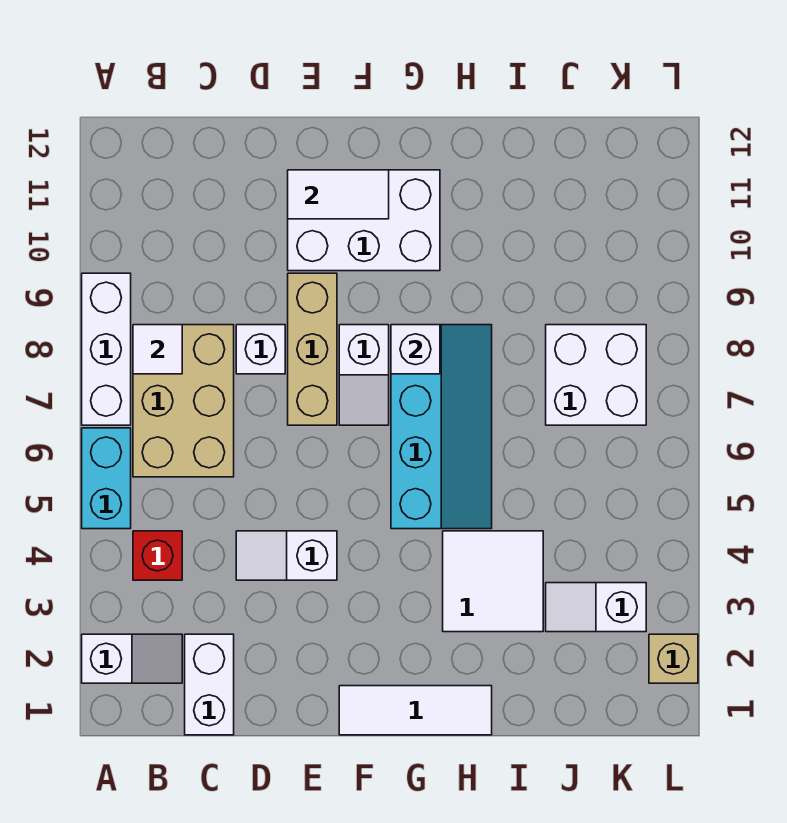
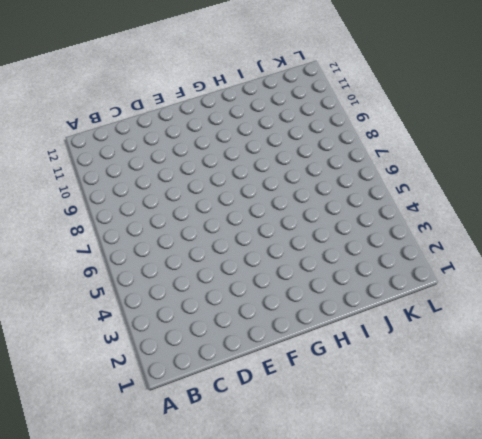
none -> white slope A2:B2 level 1 top A
none -> cyan brick A5:A6 level 1
none -> white brick A7:A9 level 1

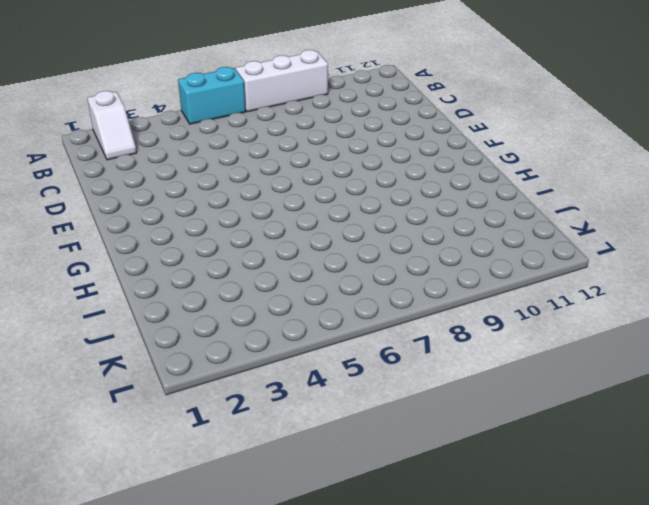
none -> red brick B4 level 1
none -> tan brick B6:C8 level 1
none -> white brick C1:C2 level 1

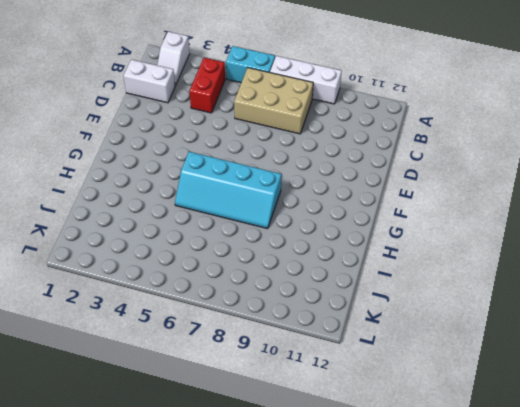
red brick B4:C4 level 1 -> red brick B4 level 1
none -> white slope D4:E4 level 1 top E
none -> white brick D8 level 1
none -> tan brick E7:E9 level 1

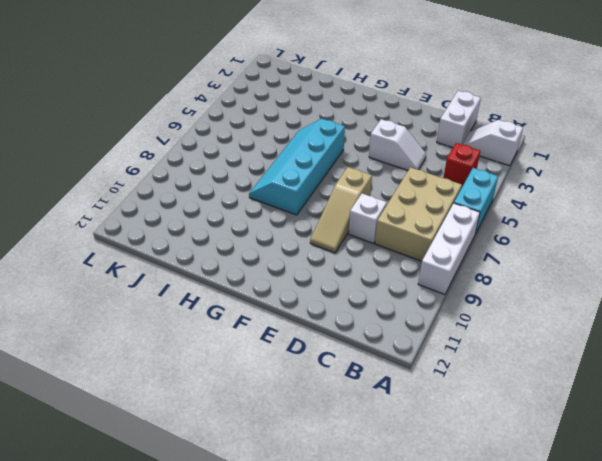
tan slope E7:E9 level 1 top 7 -> tan brick E7:E9 level 1
none -> white brick E10:G11 level 1
none -> white tile F1:H1 level 1
none -> white slope F7:F8 level 1 top 8

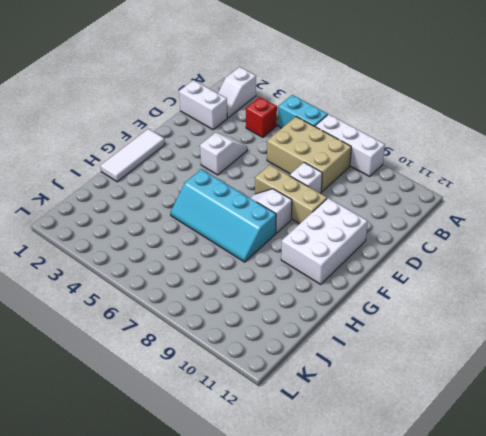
none -> white tile H3:I4 level 1
none -> white slope J3:K3 level 1 top K
none -> white brick J7:K8 level 1

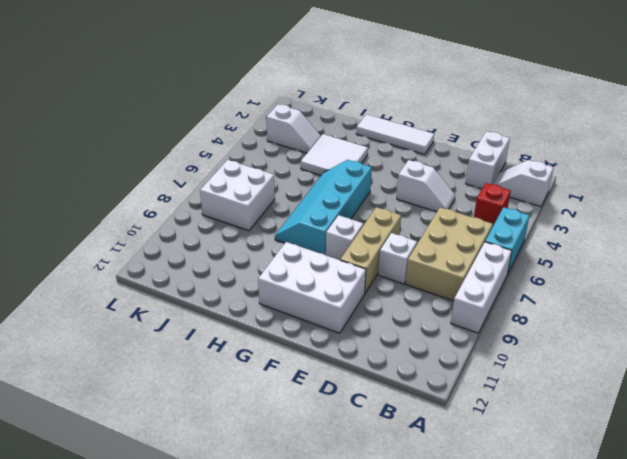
none -> tan brick L2 level 1
none -> white tile B8 level 2
none -> white tile E11:F11 level 2

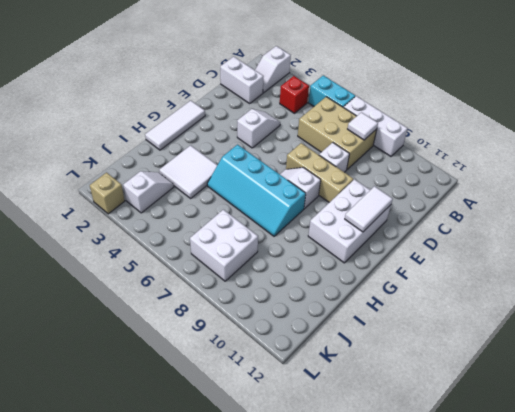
none -> white brick G8 level 2

